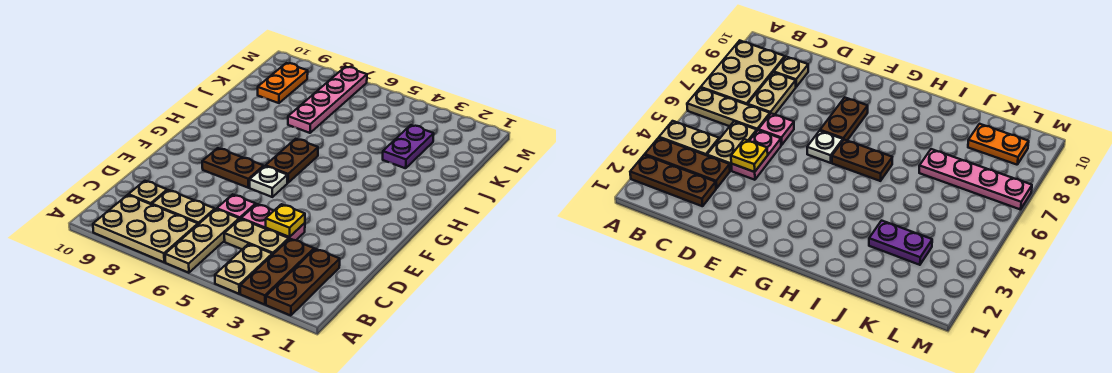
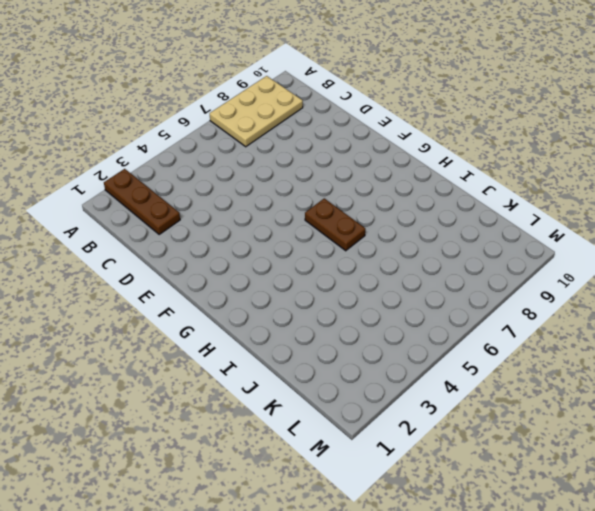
none -> brown plate A3:C3 level 1
none -> tan plate A4:B4 level 1
none -> tan plate A6:C6 level 1

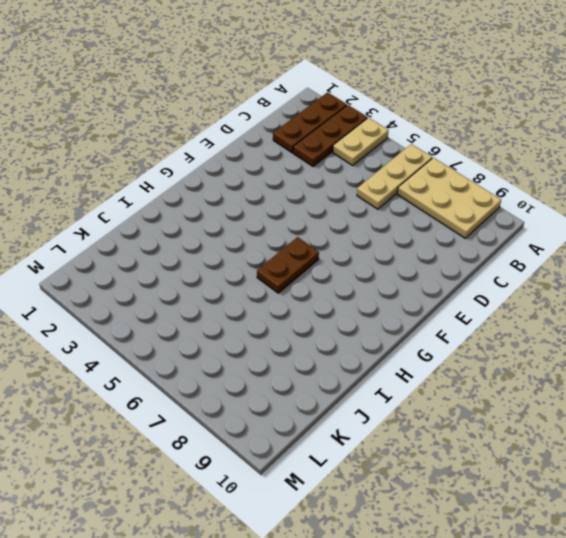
none -> tan plate C4:C5 level 1
none -> tan plate C7:C8 level 1
none -> tan plate C9 level 1

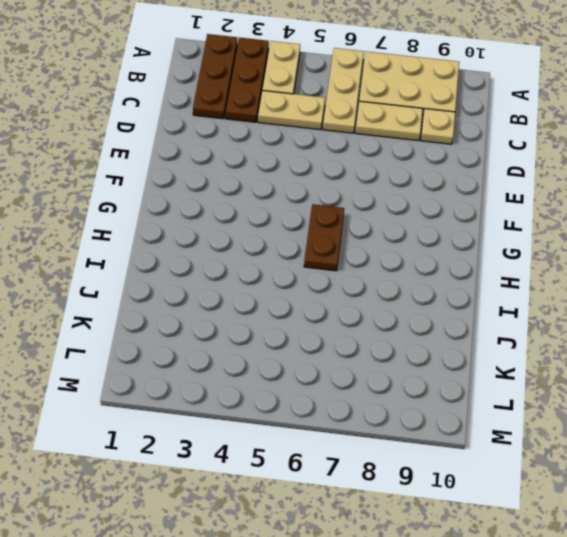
none -> pink plate D4:D5 level 1
none -> pink plate D6 level 1
none -> white plate F6 level 1

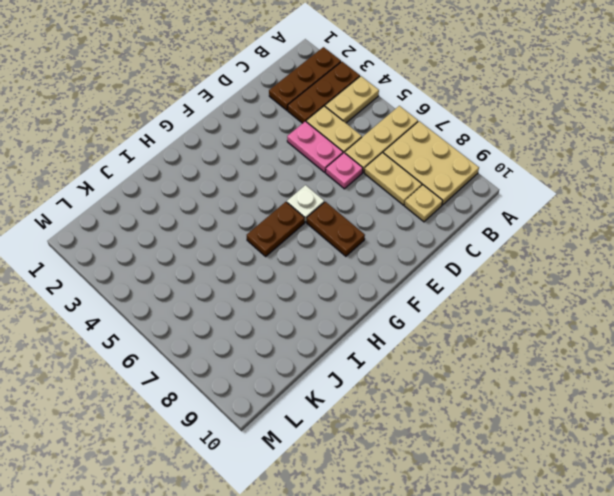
none -> purple plate J3:K3 level 1
none -> pink plate J7:M7 level 1
none -> orange plate K9:L9 level 1

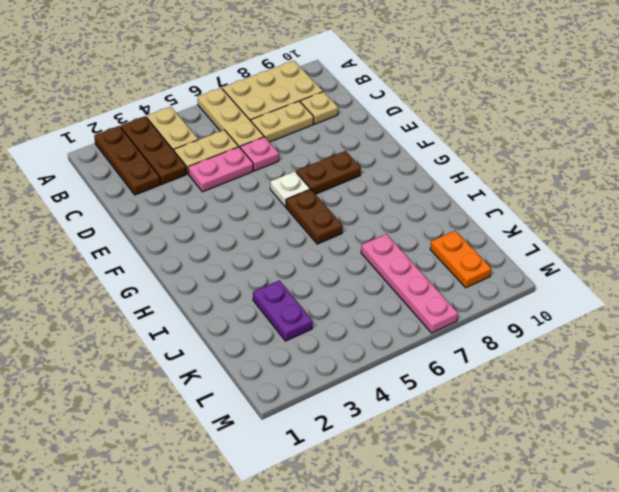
none -> yellow plate D4 level 2

